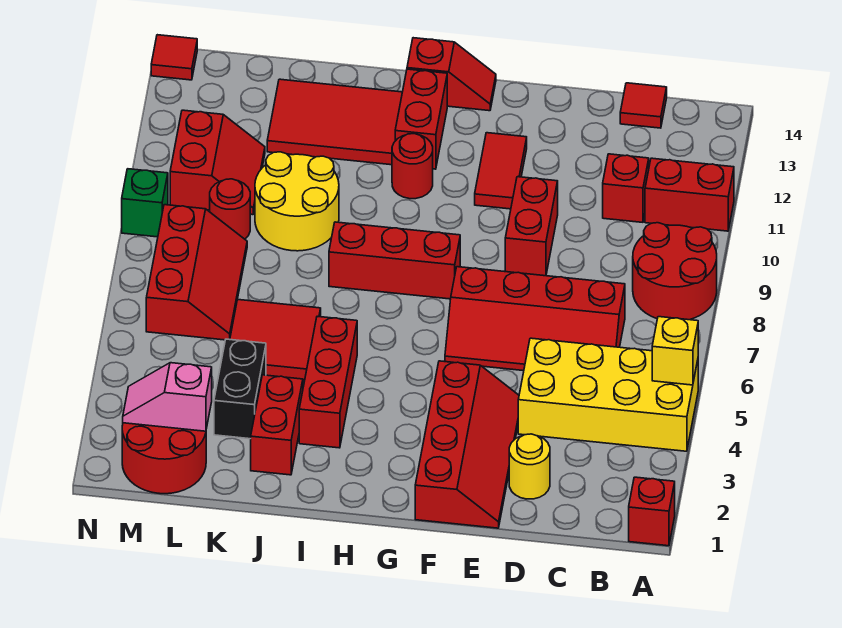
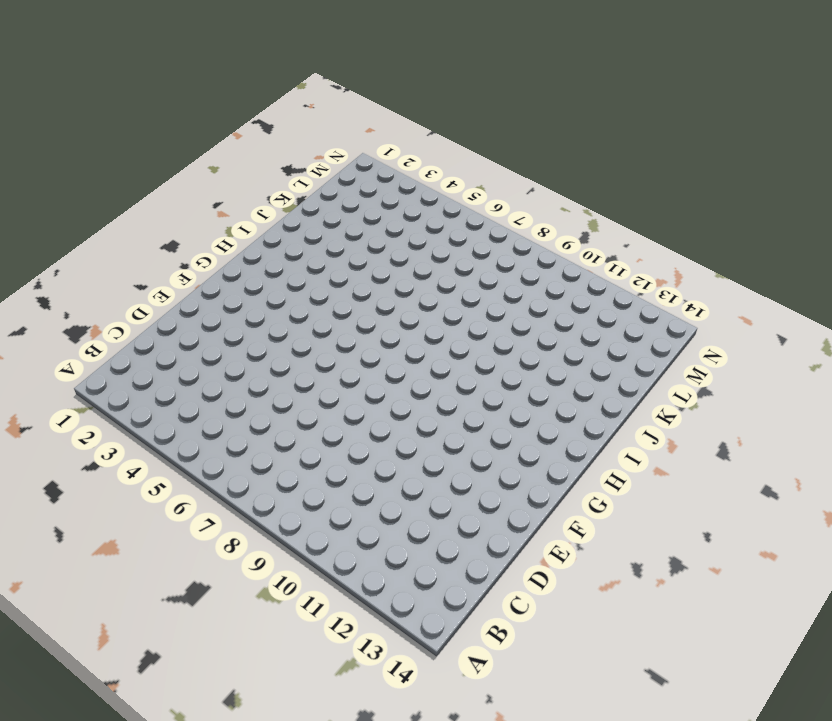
none -> red brick A1 level 1
none -> yellow brick A4:D5 level 1
none -> red round brick A8:B9 level 1

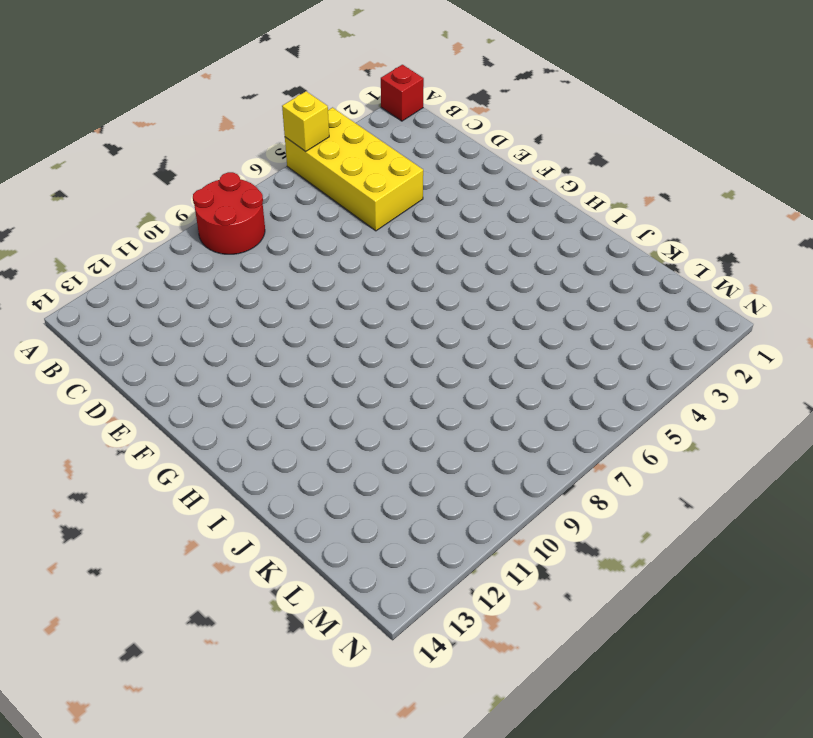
none -> red brick A11:B11 level 1
none -> red slope C6:F7 level 1 top 7
none -> red brick C11 level 1

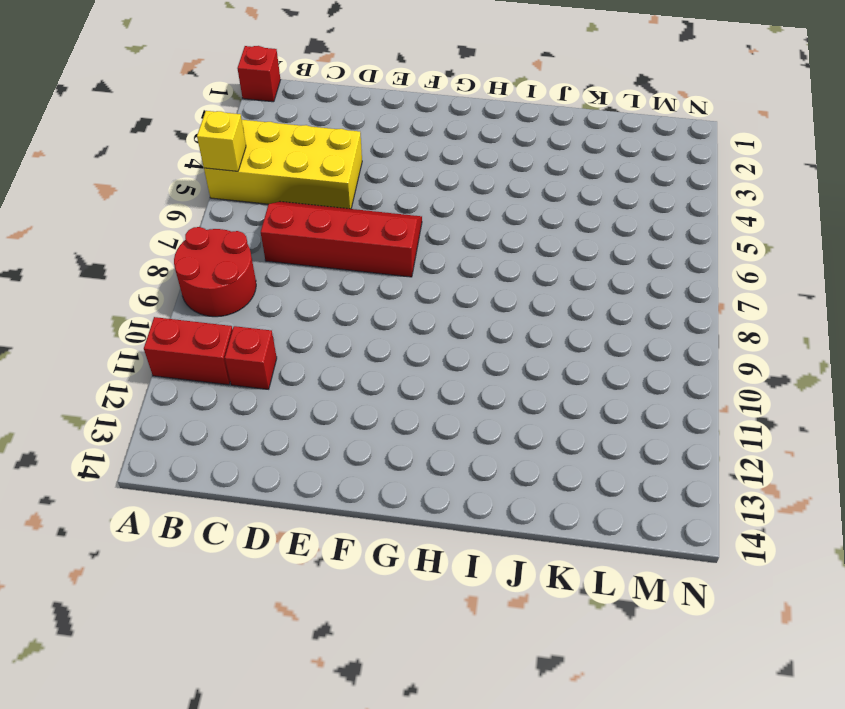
none -> red tile C14 level 1
none -> yellow round brick D2 level 1
none -> red slope E1:F4 level 1 top F

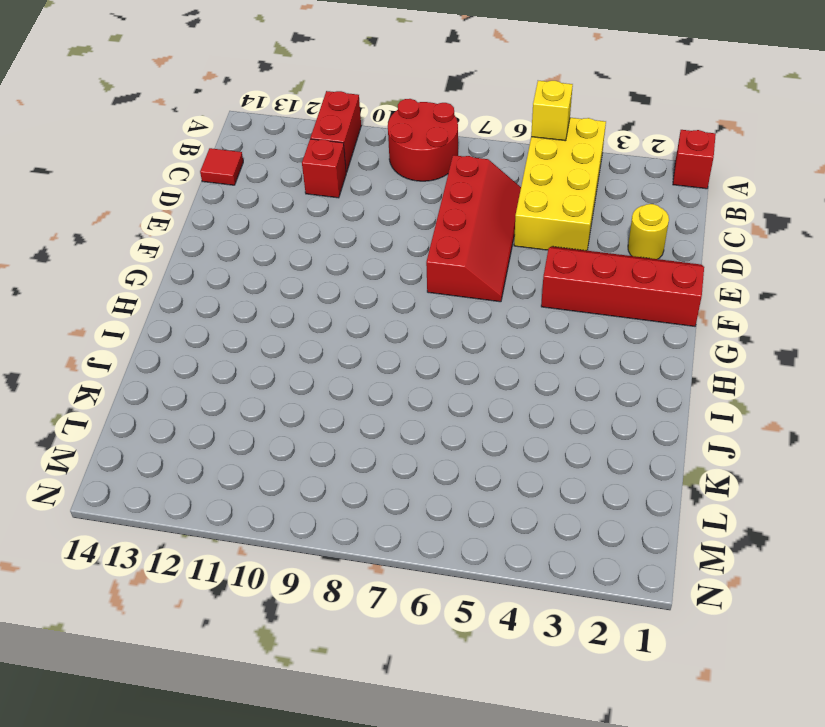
none -> red brick E9:E10 level 1
none -> red tile F11:F12 level 1
none -> red brick G8:I8 level 1

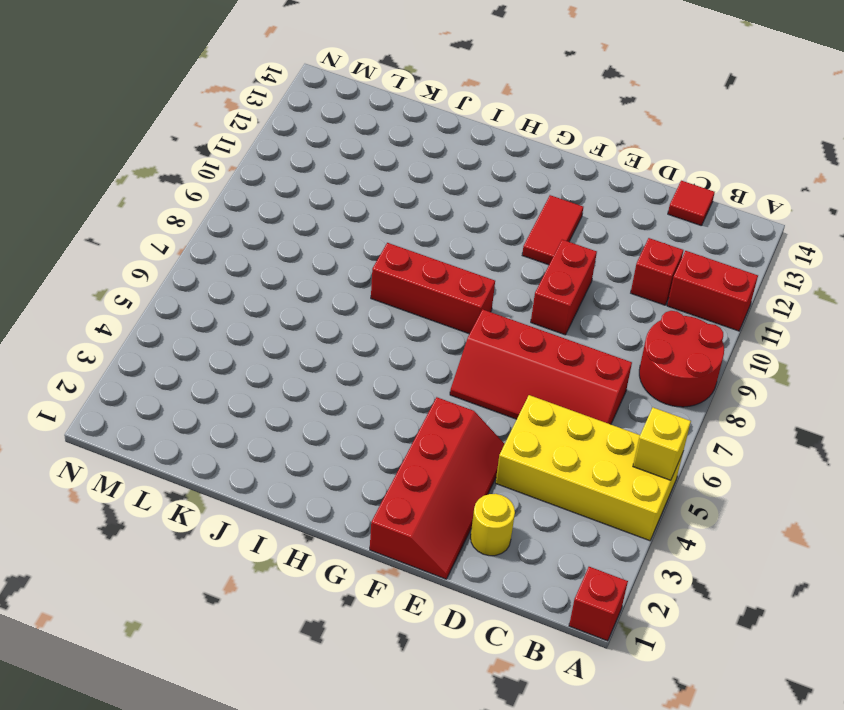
none -> red slope G14:H14 level 1 top H
none -> red round brick H11 level 1
none -> red brick H12:H13 level 1

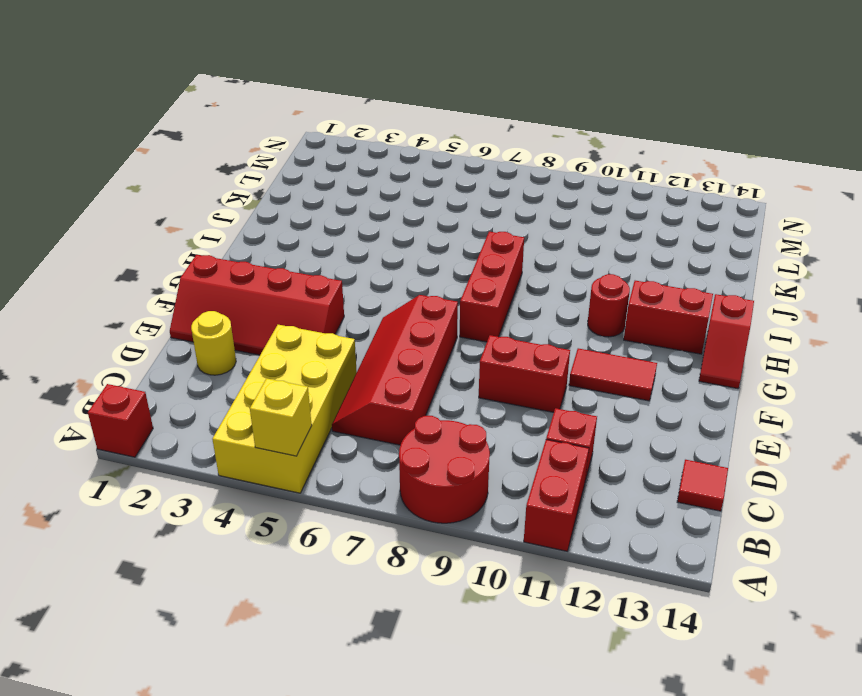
none -> red brick I3:I5 level 1
none -> red tile I12:K13 level 1
none -> red brick J2:J3 level 1

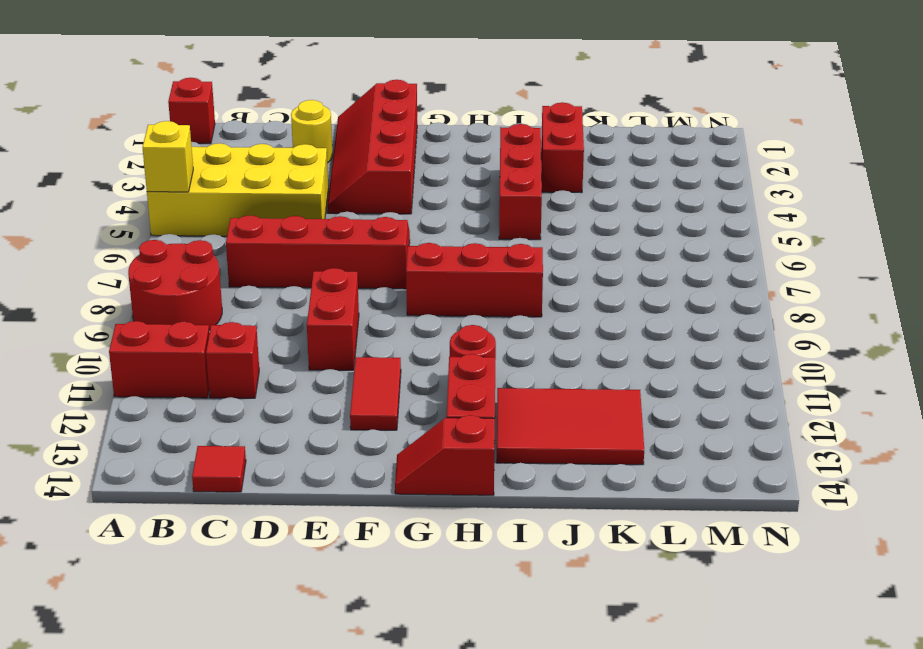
none -> red tile J5:K6 level 1
none -> yellow round brick J9:K10 level 1
none -> black brick K3:K4 level 1

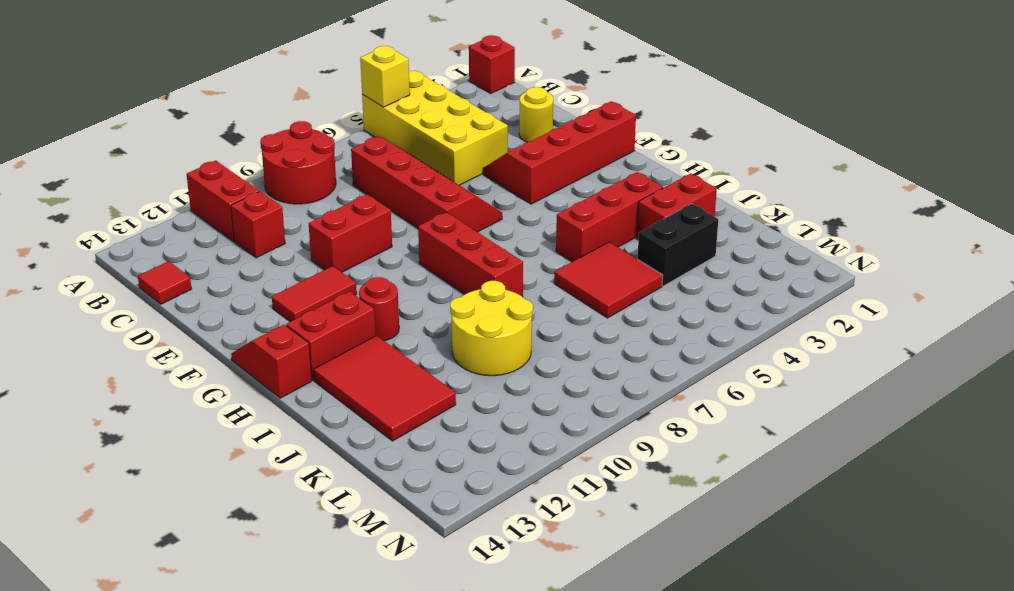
none -> red round brick L1:M2 level 1
none -> red slope L6:M8 level 1 top M
none -> red round brick L9 level 1

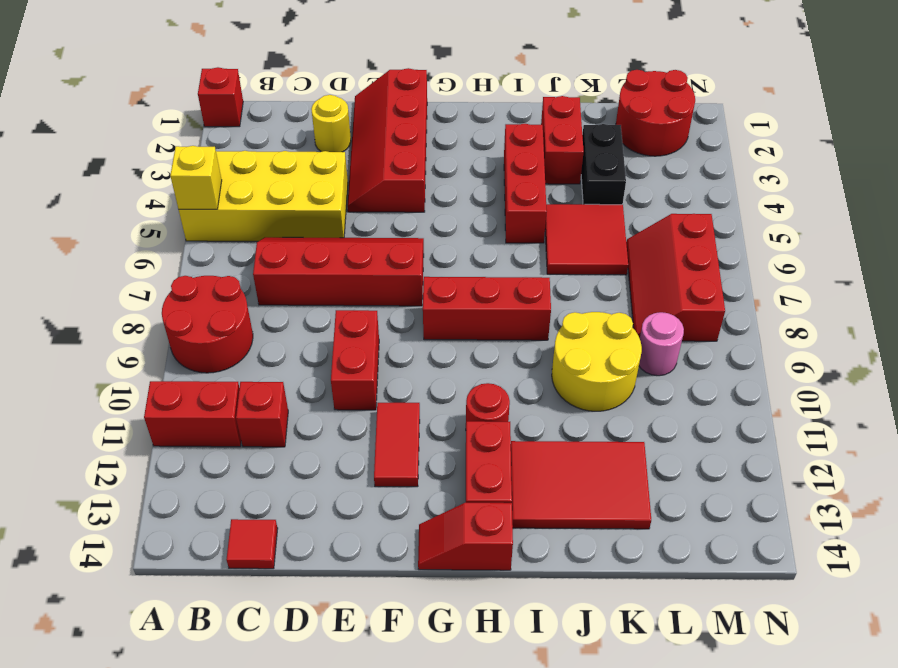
pink round brick L9 level 1 -> red round brick L9 level 1
none -> red slope L10:M11 level 1 top M
none -> green brick N9 level 1
none -> red tile N14 level 1

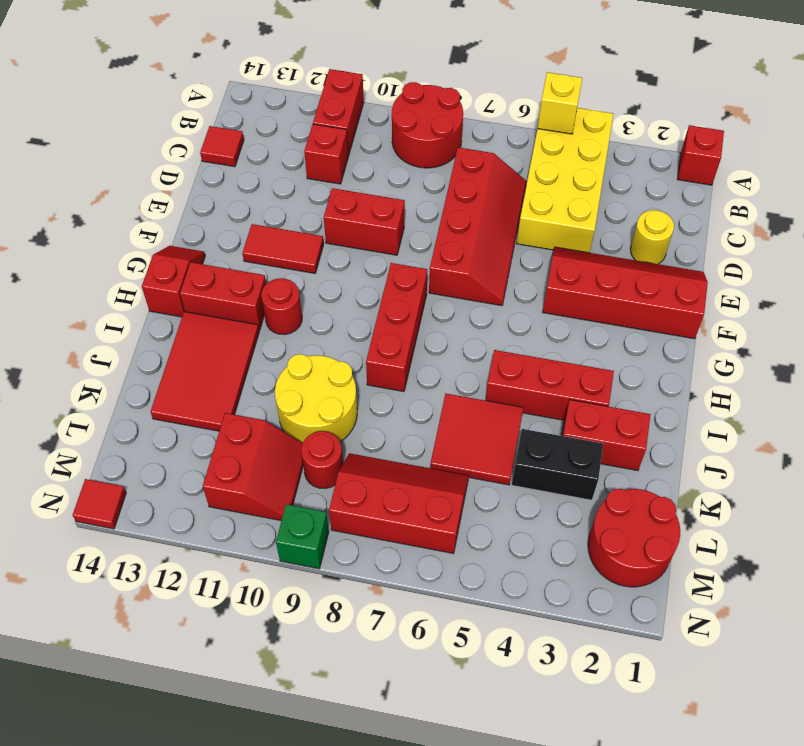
red slope L10:M11 level 1 top 11 -> red slope L10:M11 level 1 top M
none -> pink slope L2:M2 level 2 top L

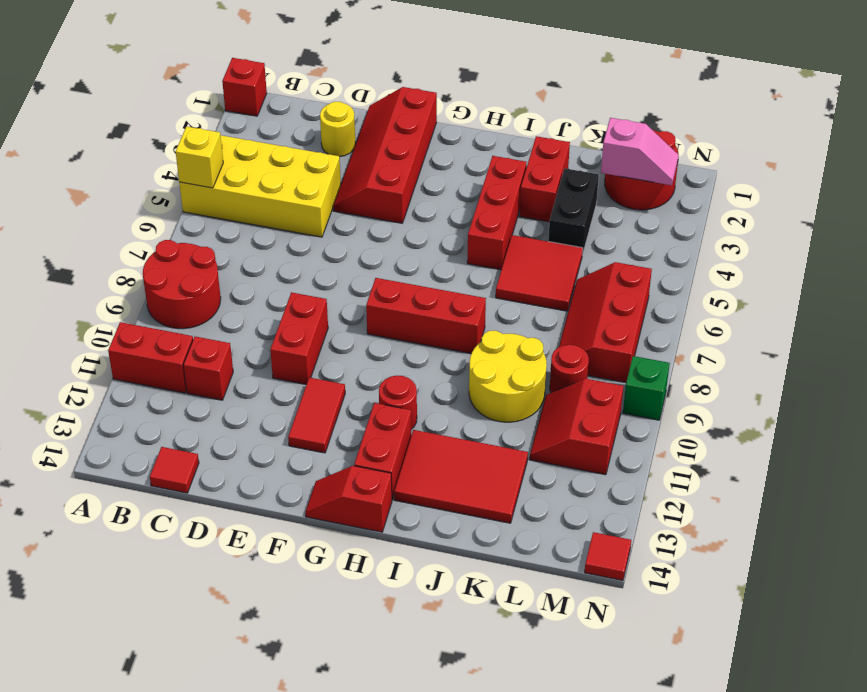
none -> red slope C6:F7 level 1 top 7

